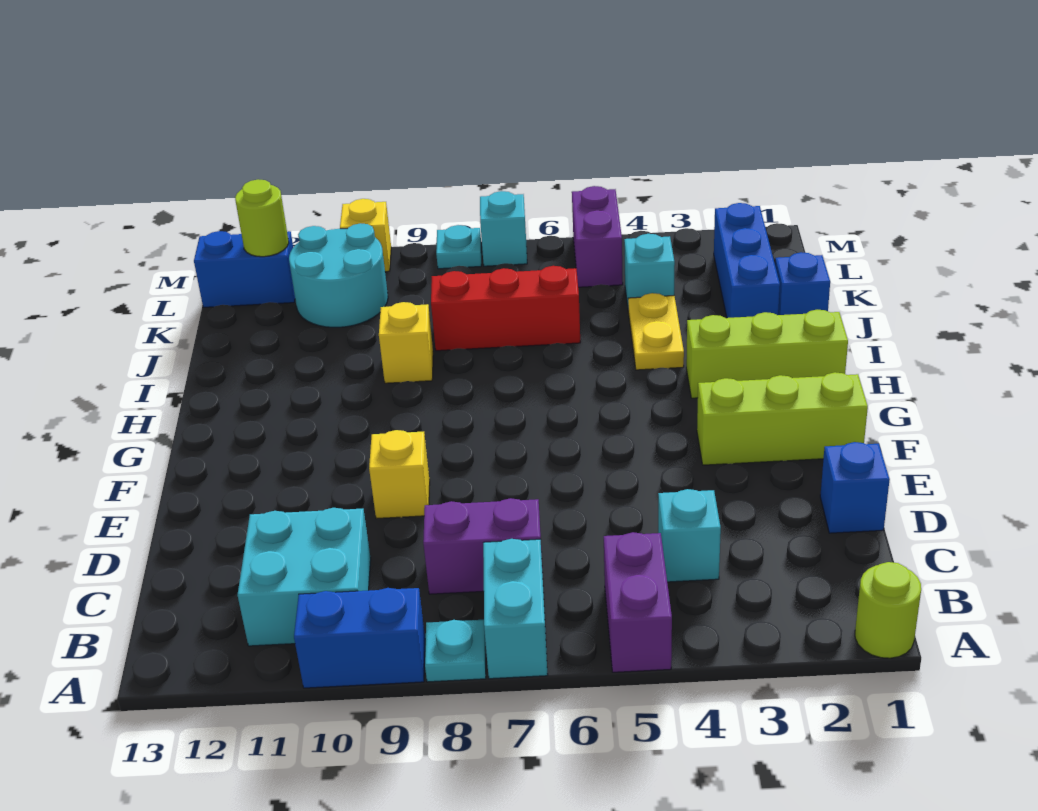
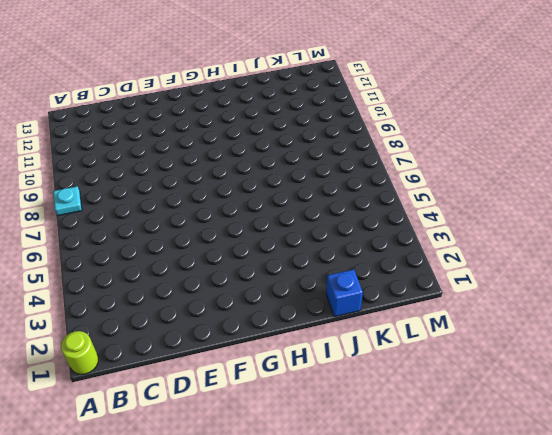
none -> purple brick A5:B5 level 1
none -> cyan brick A7:B7 level 1
none -> blue brick A9:A10 level 1

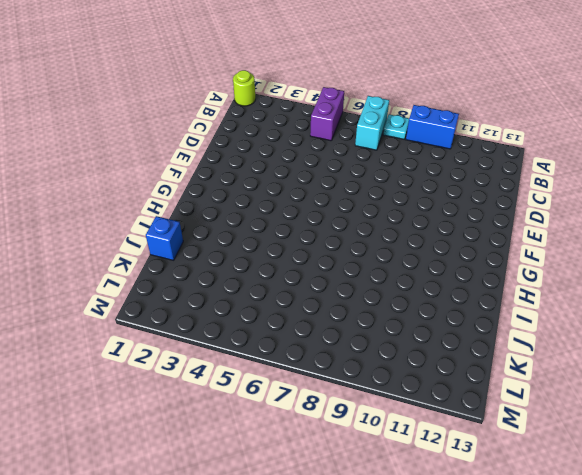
none -> cyan brick B10:C11 level 1
none -> cyan brick C4 level 1
none -> purple brick C7:C8 level 1

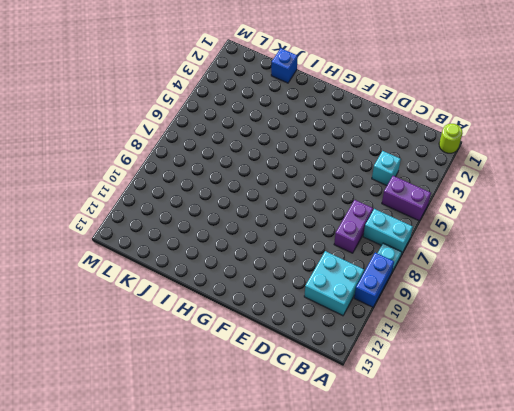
none -> blue brick D1 level 1
none -> yellow brick E9 level 1
none -> lime brick F1:F3 level 1

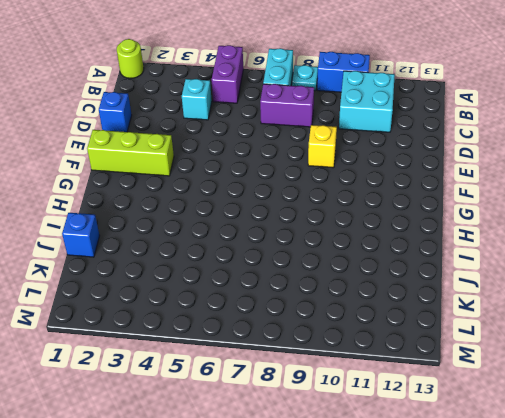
none -> lime brick H1:H3 level 1
none -> yellow plate I4:J4 level 1
none -> yellow brick I9 level 1

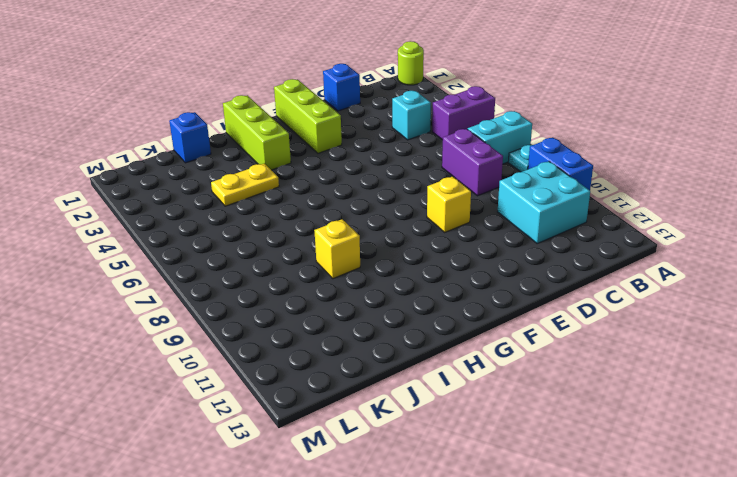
none -> blue brick J2:L2 level 1
none -> red brick J6:J8 level 1
none -> cyan brick K4 level 1

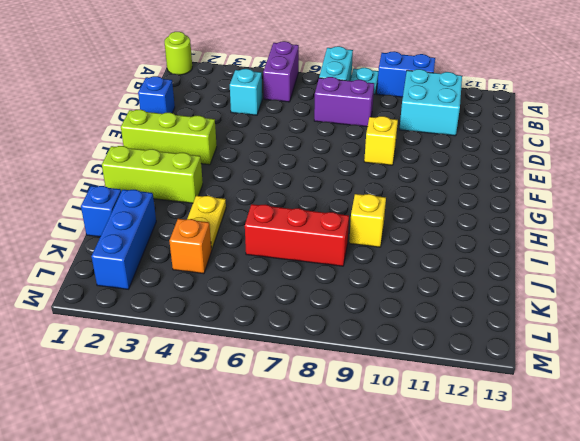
orange brick K4 level 1 -> cyan brick K4 level 1
none -> cyan round brick K10:L11 level 1
none -> purple brick L5:M5 level 1
none -> blue brick L12:L13 level 1

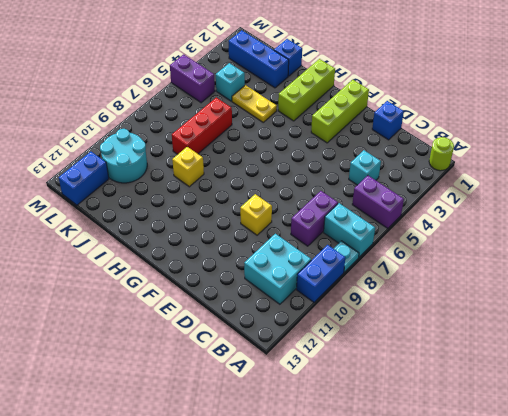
none -> cyan brick M7 level 1
none -> cyan plate M8 level 1
none -> yellow brick M10 level 1

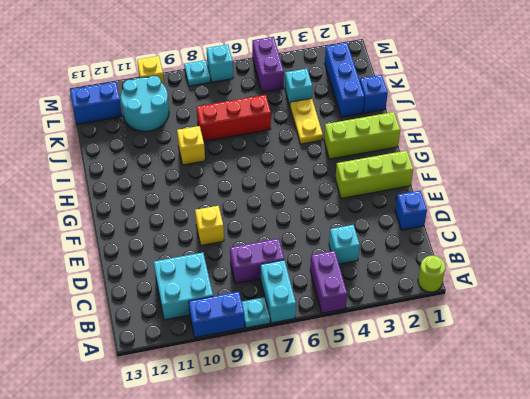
none -> lime round brick L12 level 2

